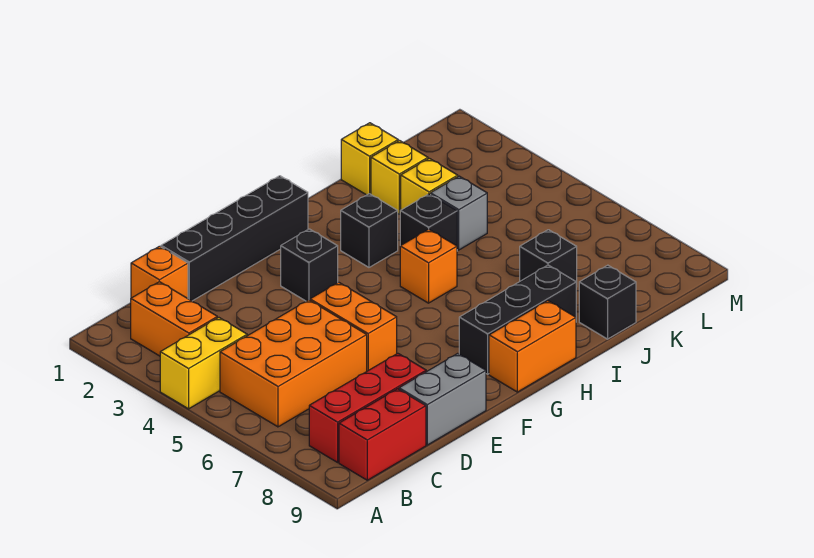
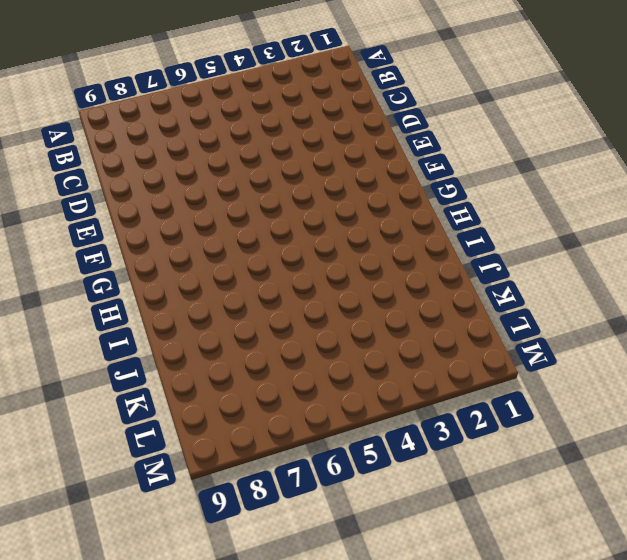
none -> yellow brick A4:B4 level 1
none -> orange brick B2:B3 level 1
none -> orange brick B5:D6 level 1

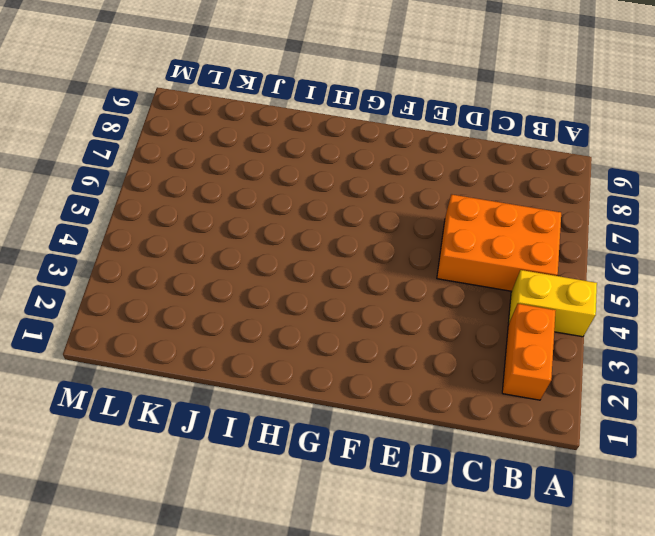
none -> red brick B8:D8 level 1
none -> red brick B9:C9 level 1
none -> orange brick C1 level 1

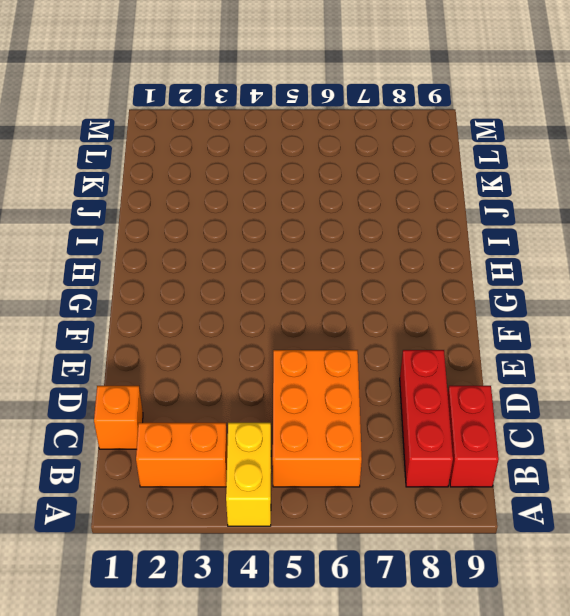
none -> black brick D1:G1 level 1
none -> grey brick D9:E9 level 1
none -> orange brick E5:E6 level 1

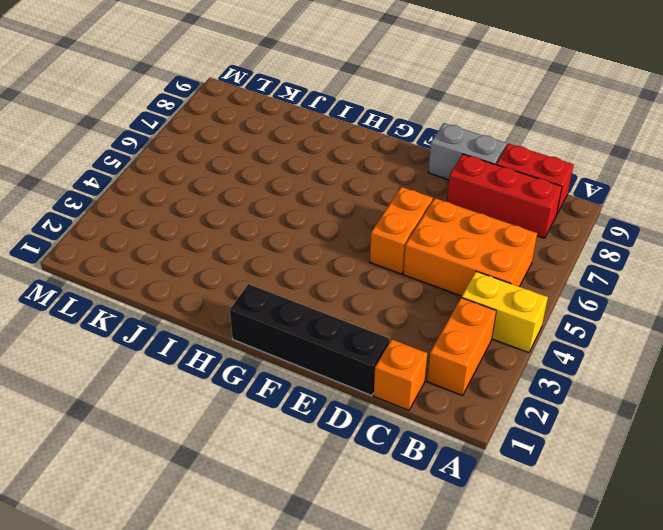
none -> black brick F3 level 1
none -> black brick G8:I8 level 1
none -> orange brick G9:H9 level 1

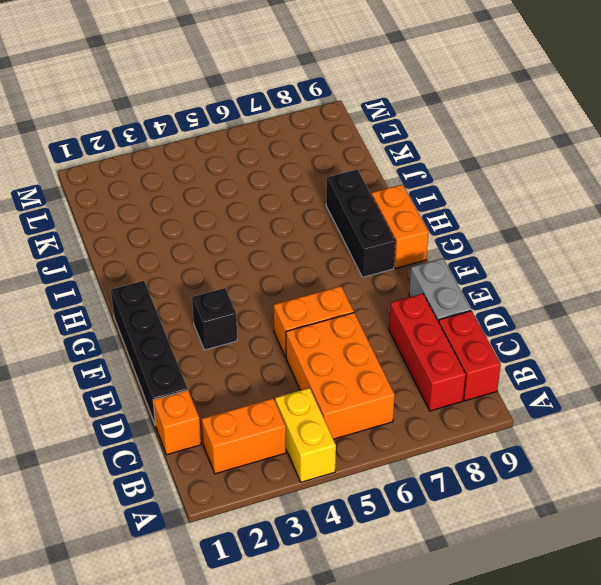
none -> black brick H3 level 1
none -> orange brick H5 level 1
none -> black brick I4 level 1

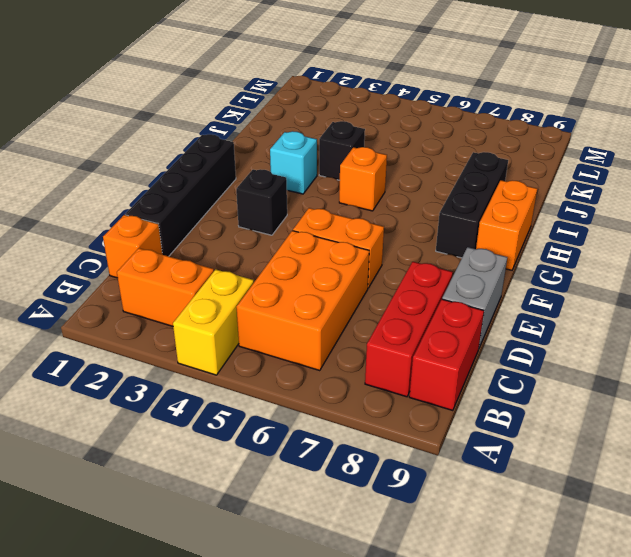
cyan brick H3 level 1 -> black brick H3 level 1
none -> yellow brick J1 level 1
none -> yellow brick J2 level 1
none -> yellow brick J3 level 1

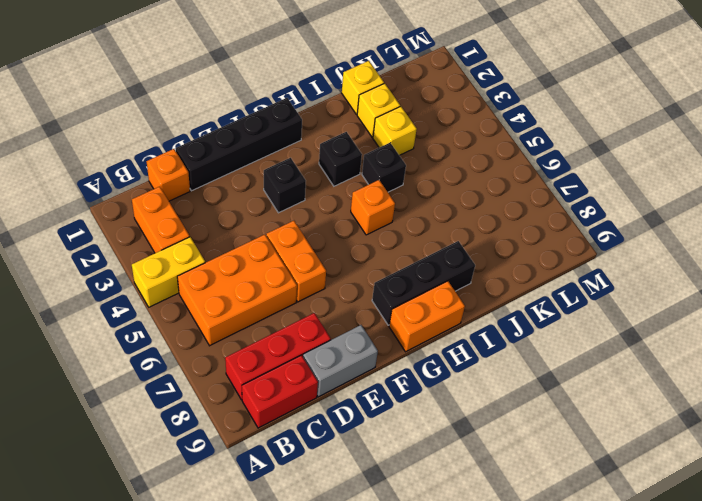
none -> grey brick J4 level 1
none -> black brick J7 level 1
none -> black brick J9 level 1

